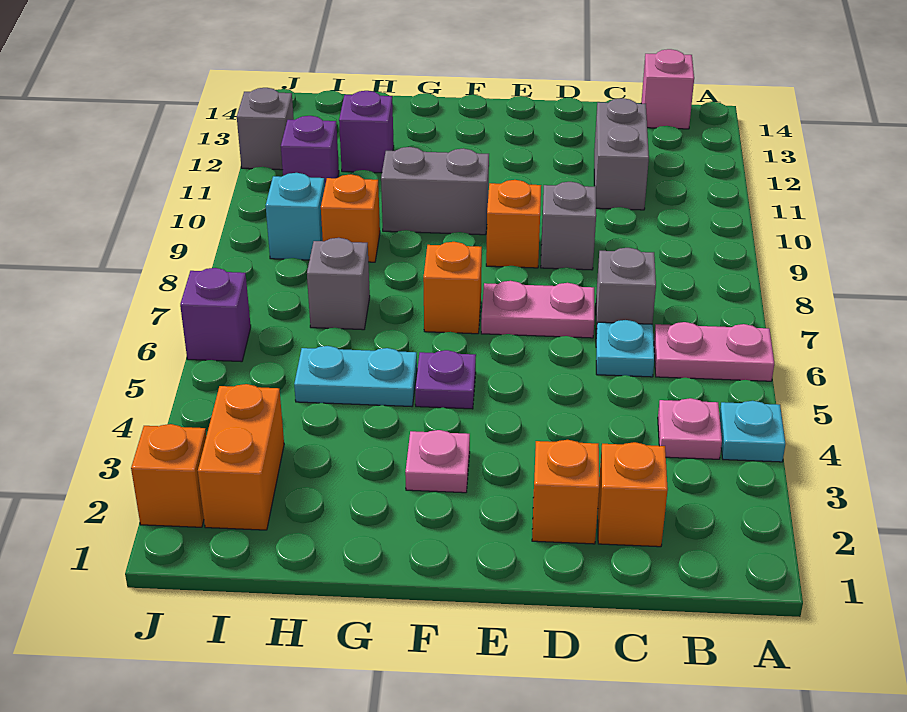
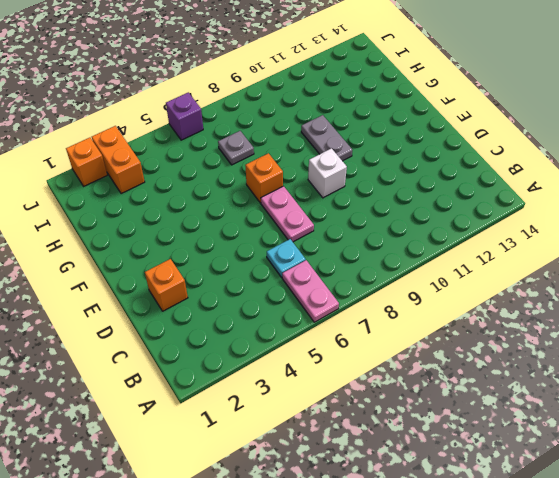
white brick E9 level 1 -> orange brick E9 level 1
grey plate F10:G10 level 1 -> grey brick F10:G10 level 1
grey plate H7 level 1 -> grey brick H7 level 1
orange brick I3:J3 level 1 -> orange brick I2:I3 level 1
none -> cyan plate A4 level 1
none -> pink plate B4 level 1
none -> pink brick B14 level 1

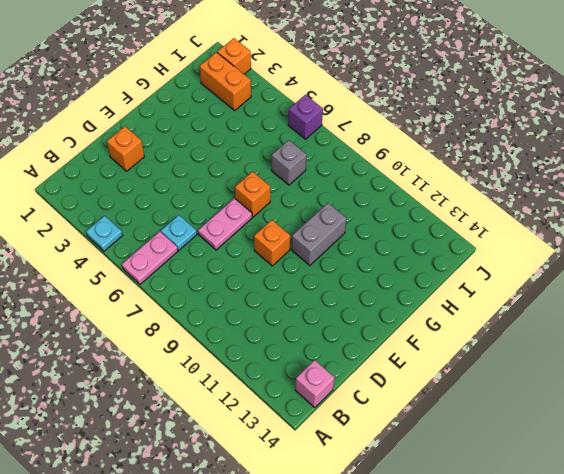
none -> pink plate B4 level 1
none -> orange brick C2 level 1
none -> grey brick C7 level 1

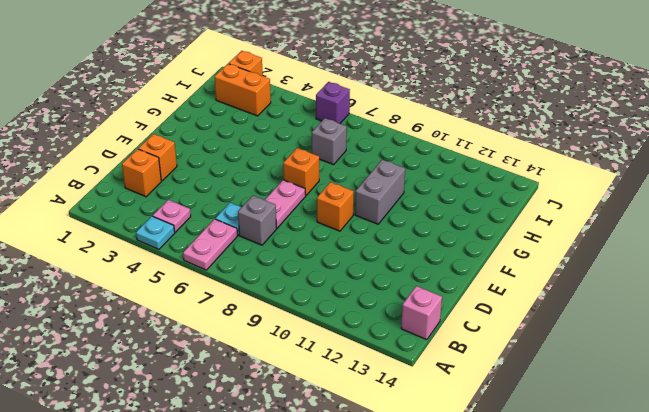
none -> grey brick C11:C12 level 1
none -> grey brick D9 level 1
none -> pink plate F3 level 1

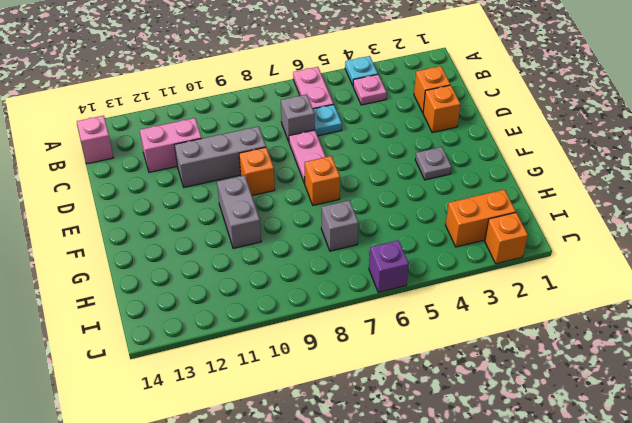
pink brick C11:C12 level 1 -> grey brick C11:C12 level 1
grey brick D9:D11 level 1 -> grey brick D9 level 1
grey plate F3 level 1 -> pink plate F3 level 1
none -> purple plate F5 level 1
none -> cyan plate G5:H5 level 1
none -> orange brick H9 level 1

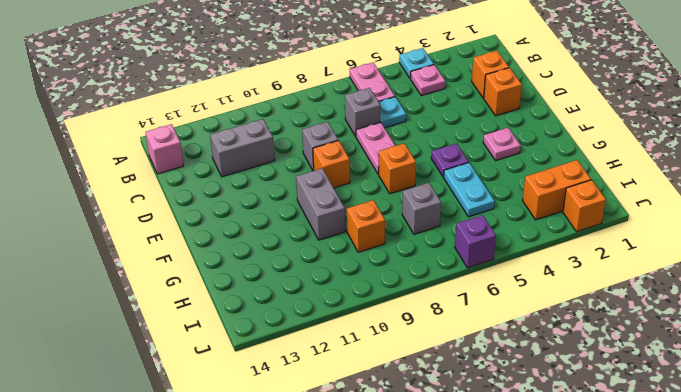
none -> purple brick H12 level 1
none -> cyan brick I9 level 1
none -> purple brick I11 level 1

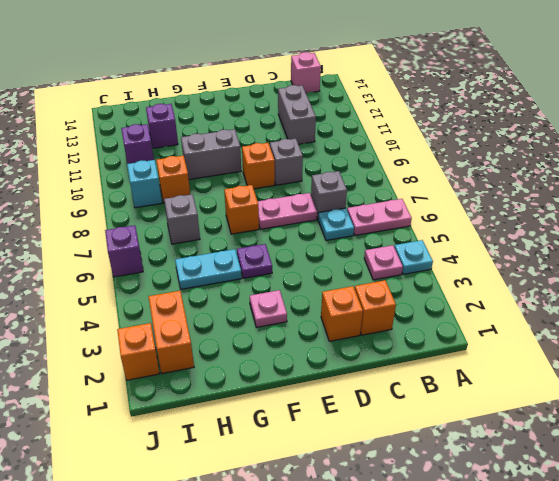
none -> grey brick J12 level 1

